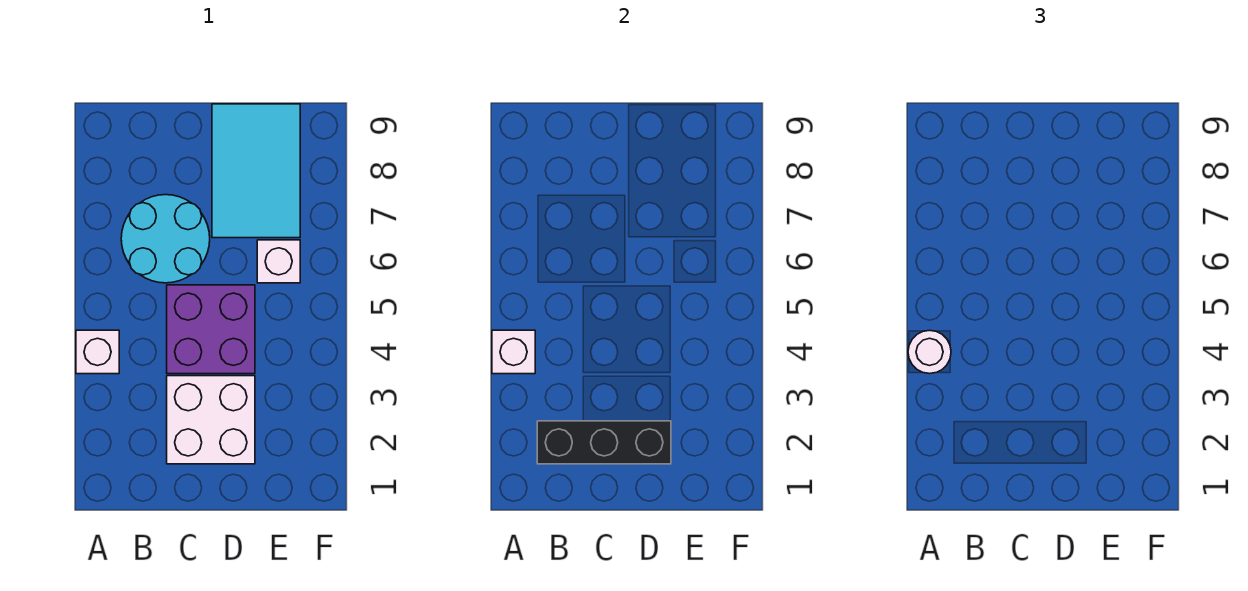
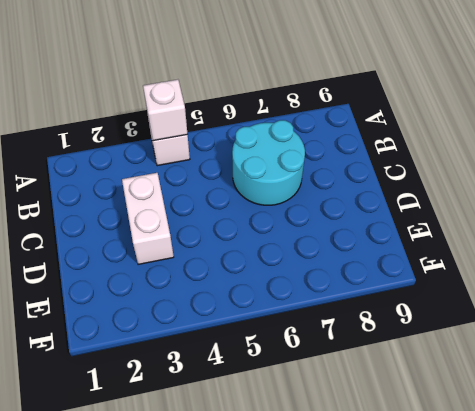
white brick C3:D3 level 1 -> white brick C2:D3 level 1
none -> purple brick C4:D5 level 1
none -> cyan tile D7:E9 level 1

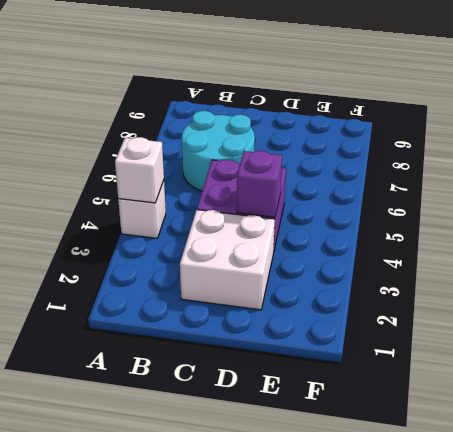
purple brick D4 level 2 -> none
none -> cyan tile D7:E9 level 1
none -> white brick E6 level 1

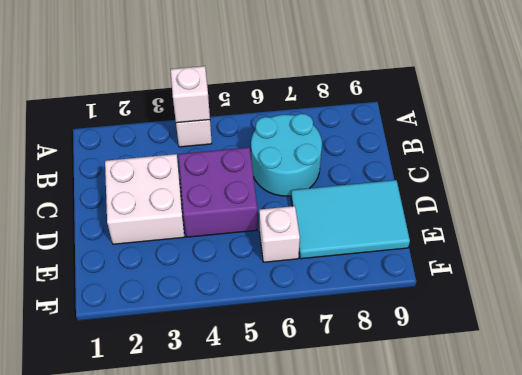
none -> black brick B2:D2 level 2
none -> white round brick A4 level 3

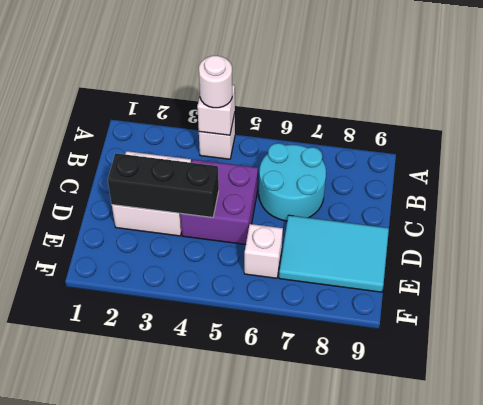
black brick D2:D4 level 2 -> black brick B2:D2 level 2

